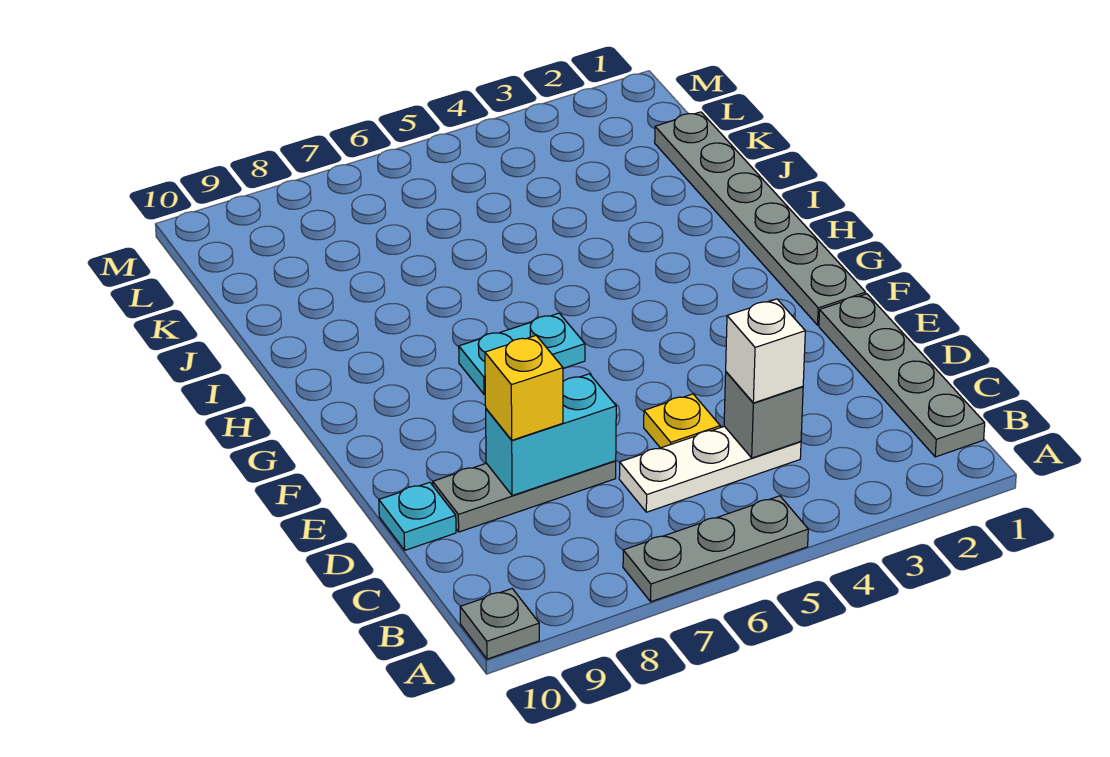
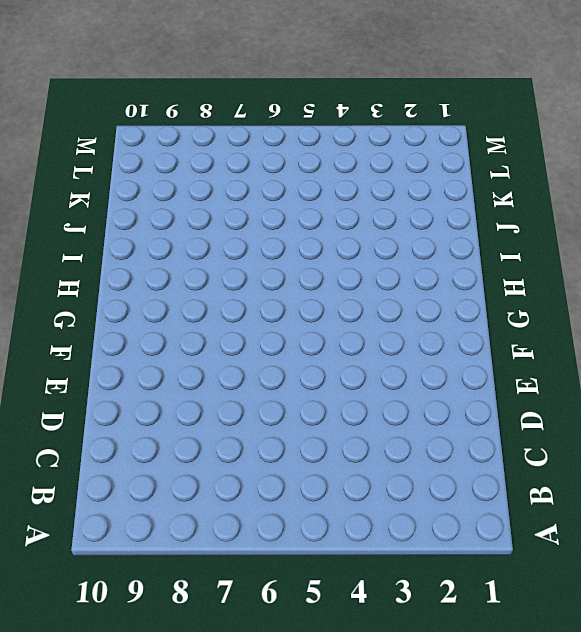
none -> grey plate A5:A7 level 1
none -> grey plate A10 level 1
none -> grey plate B1:E1 level 1

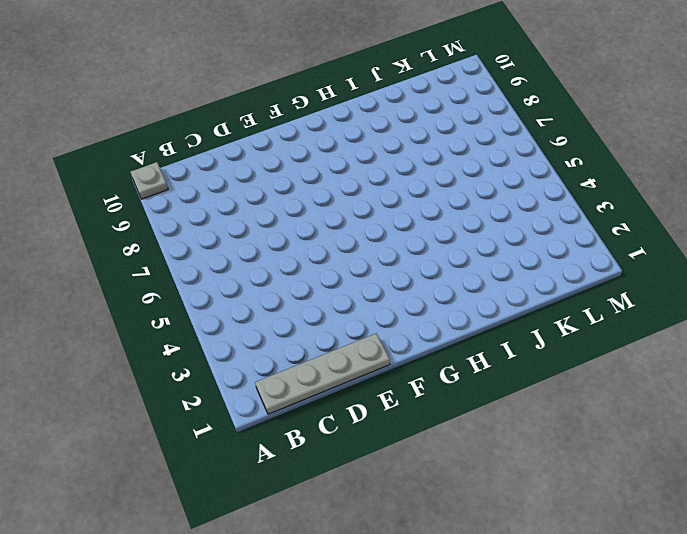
none -> grey plate A5:A7 level 1
none -> white plate C4:C6 level 1
none -> yellow plate D5 level 1

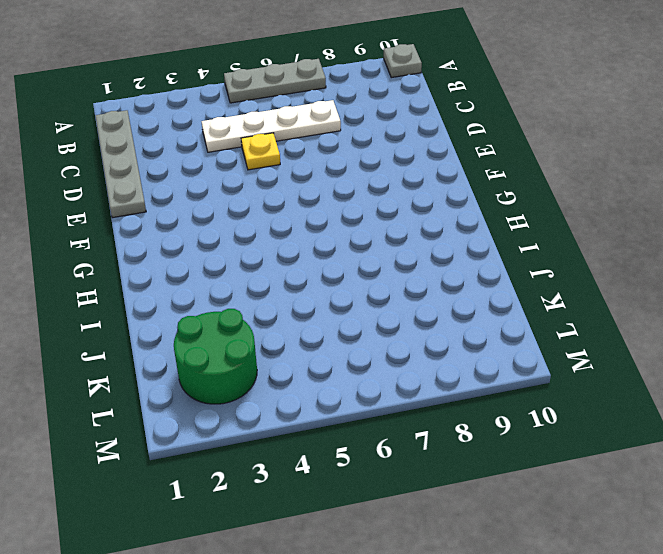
white plate C4:C7 level 1 -> white plate C4:C6 level 1
green round brick K2:L3 level 1 -> none
none -> grey plate D7:D9 level 1
none -> cyan plate D10 level 1
none -> grey plate F1:K1 level 1

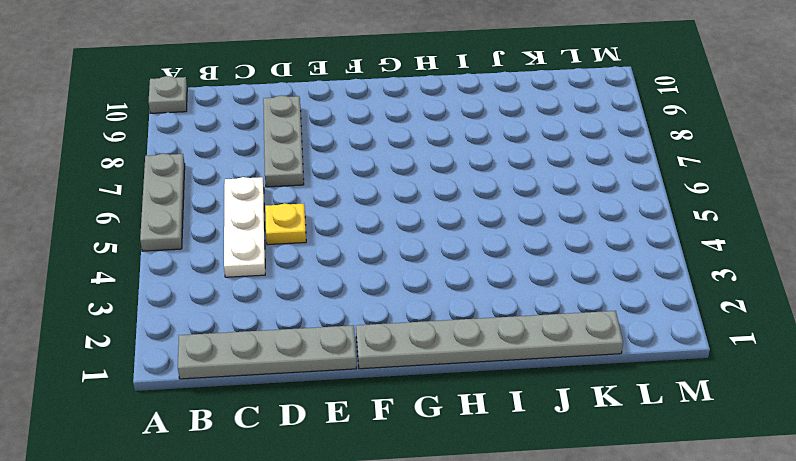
none -> cyan plate D10 level 1
none -> cyan plate G6:G7 level 1
none -> grey brick C4 level 2

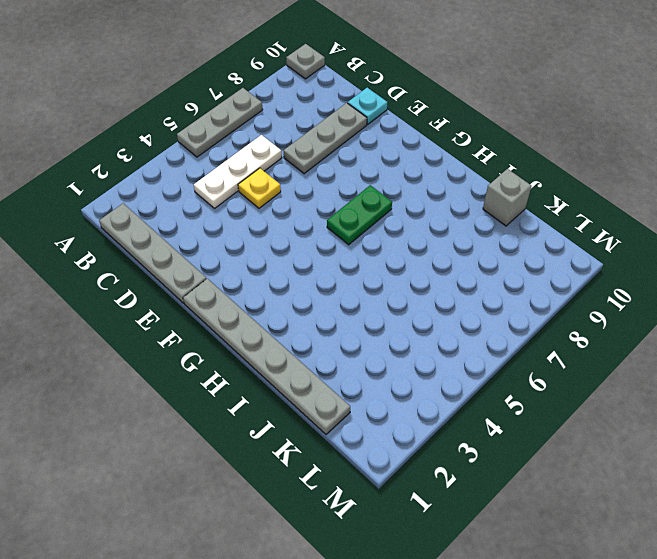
green plate G6:G7 level 1 -> cyan plate G6:G7 level 1
grey brick J10 level 1 -> grey brick C4 level 2
none -> cyan brick D7:D8 level 2
none -> white brick C4 level 3
none -> yellow brick D8 level 3

